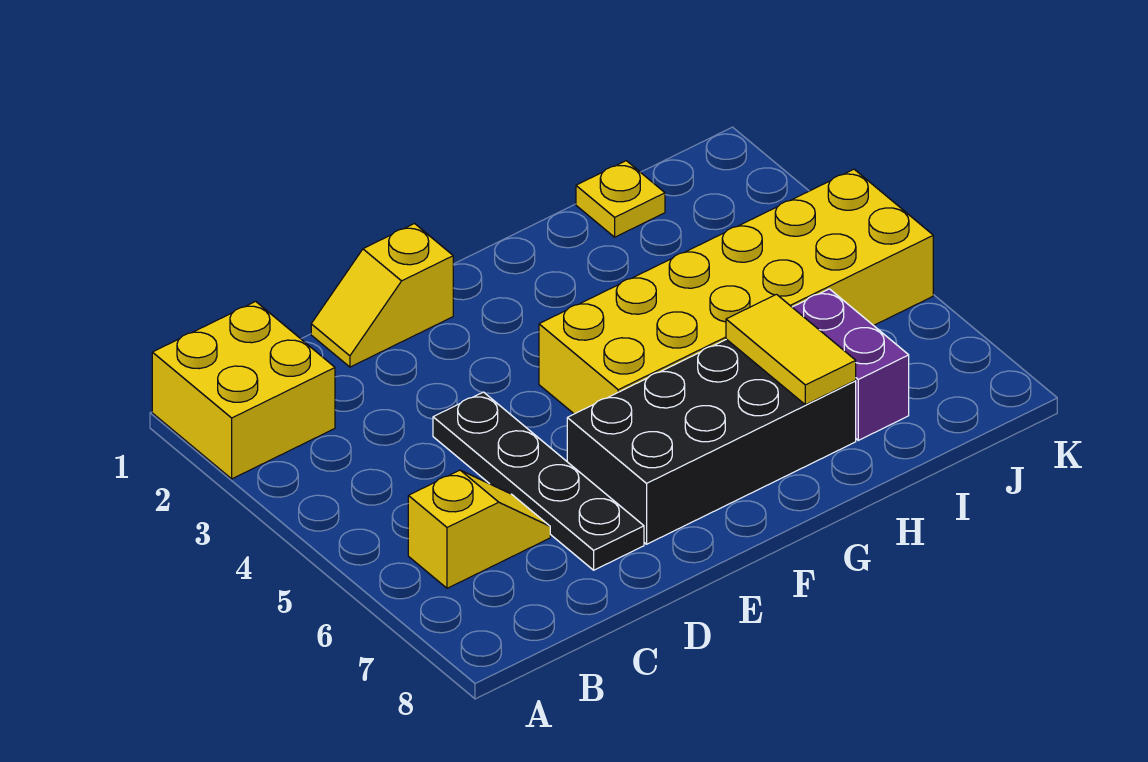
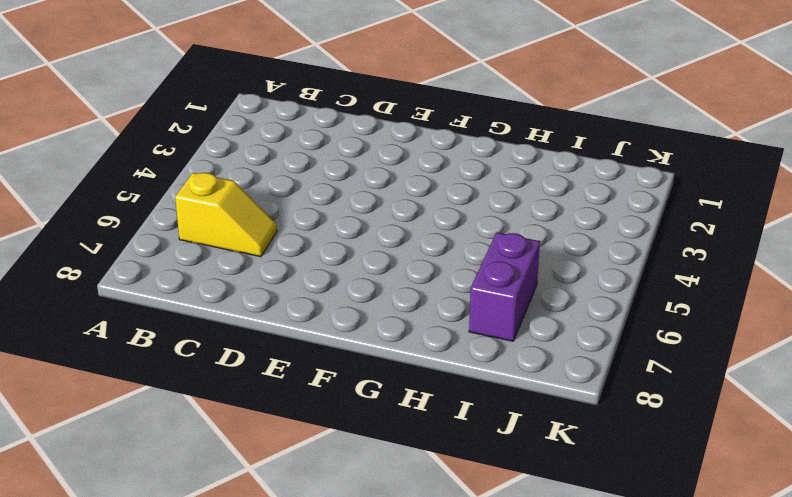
none -> yellow brick A1:B2 level 1
none -> yellow slope D1:E1 level 1 top E

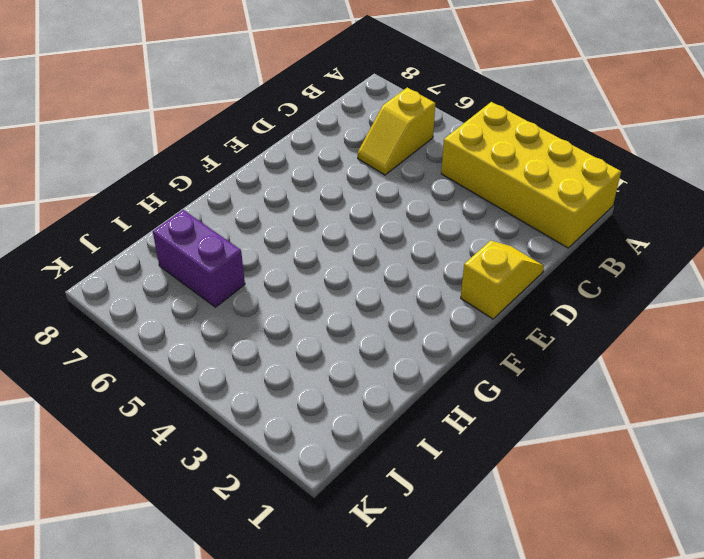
yellow brick A1:B4 level 1 -> yellow brick A1:B2 level 1
none -> black plate D4:D7 level 1
none -> black brick E6:H7 level 1

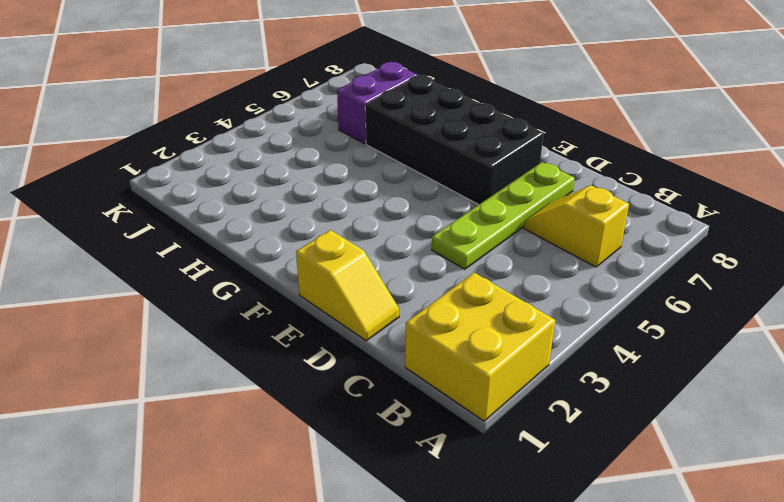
lime plate D4:D7 level 1 -> black plate D4:D7 level 1
none -> yellow brick F4:K5 level 1
none -> yellow plate I1 level 1

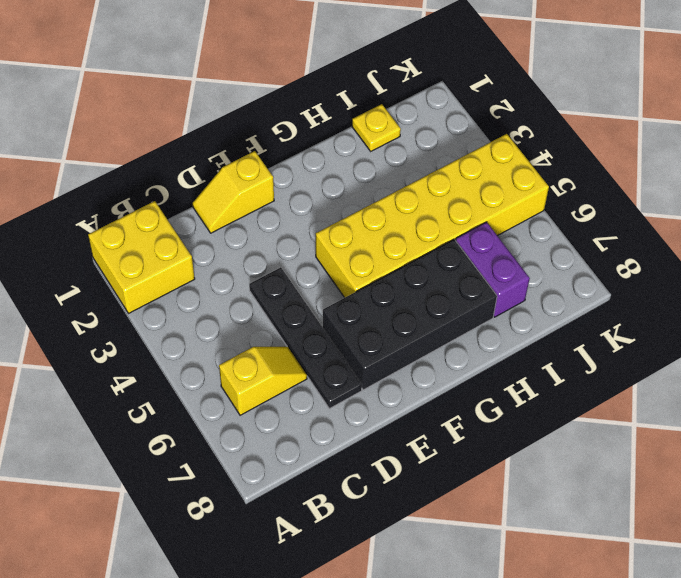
none -> yellow tile H6:H7 level 2

